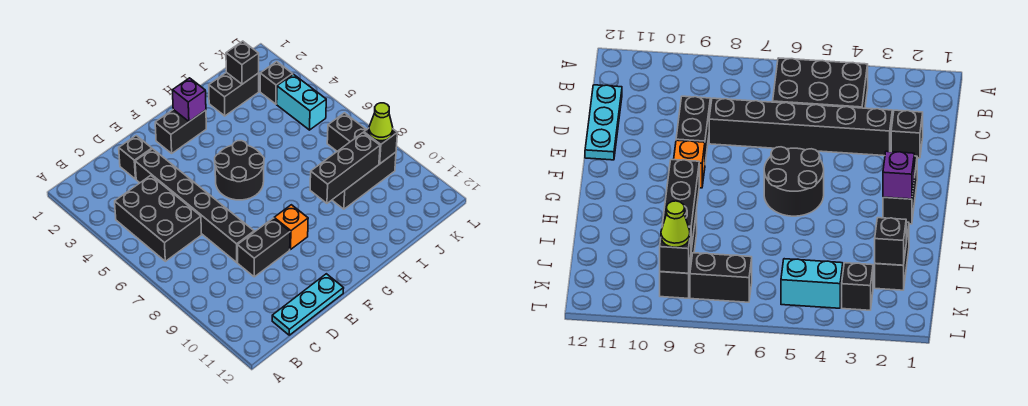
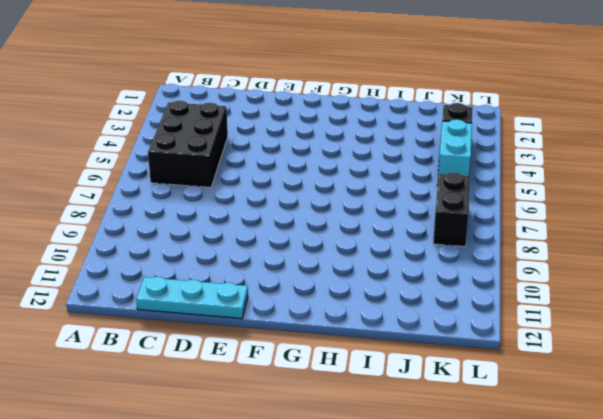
none -> black brick D2 level 1
none -> black brick D3:D8 level 1
none -> black brick D9:E9 level 1

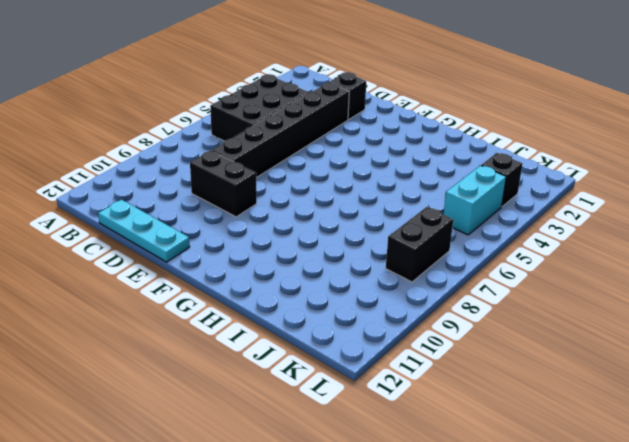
none -> black brick F2:G2 level 1
none -> black round brick F5:G6 level 1
none -> orange brick F9 level 1

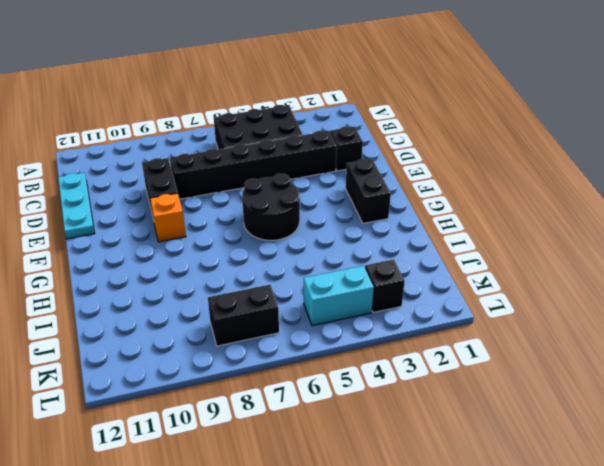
none -> black brick I2:J2 level 1
none -> black brick I9:K9 level 1
none -> purple brick G2 level 2

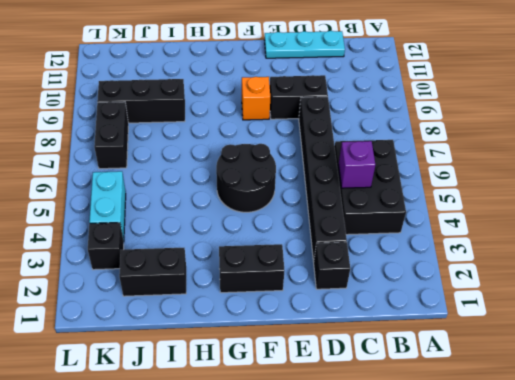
purple brick C5 level 2 -> purple brick G2 level 2
none -> black brick H9:J9 level 2
none -> black brick J2 level 2
none -> black brick K9 level 2

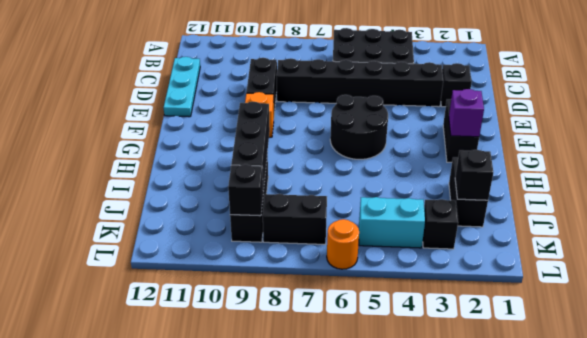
orange round brick L6 level 1 -> none
none -> lime cone K9 level 3

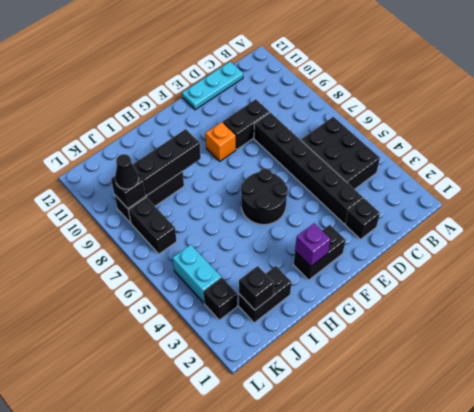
black cone K9 level 3 -> lime cone K9 level 3

